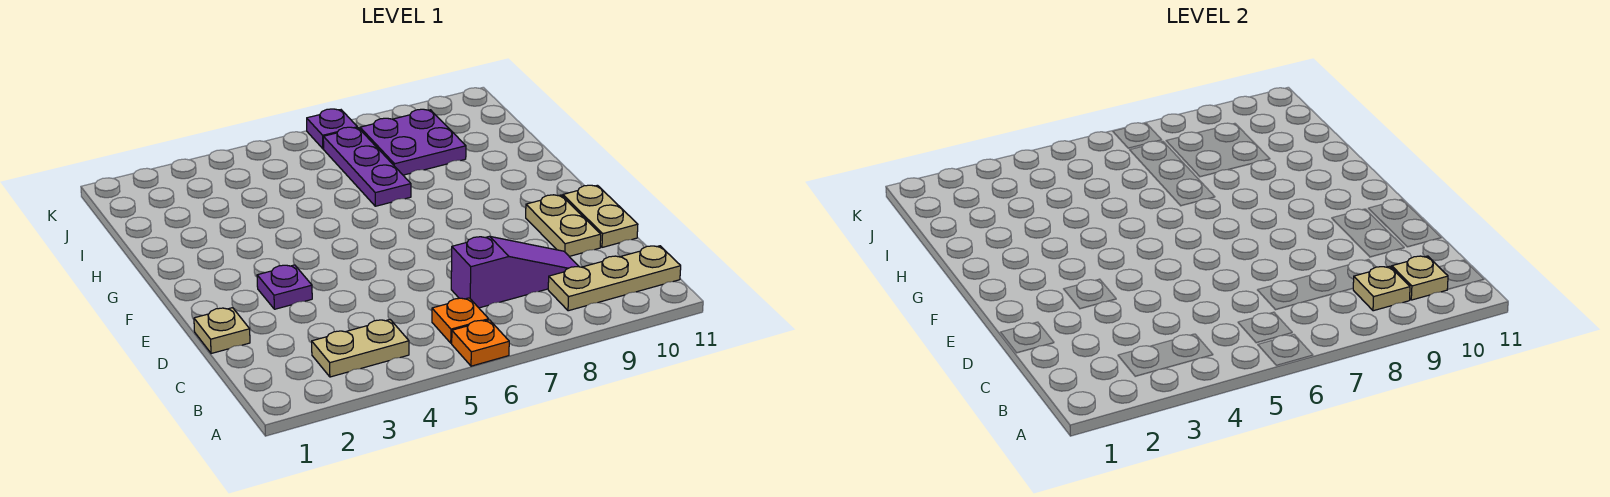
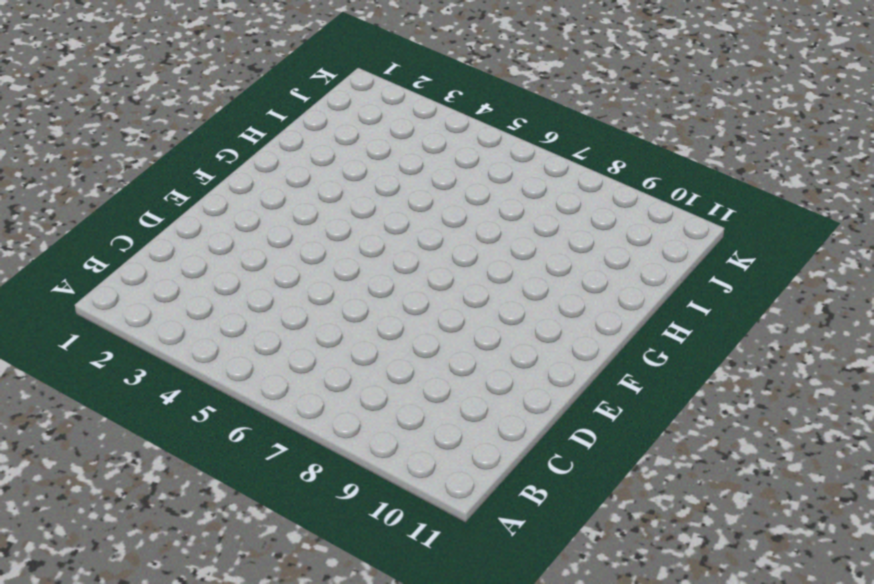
none -> orange plate A6 level 1
none -> tan plate B3:B4 level 1
none -> orange plate B6 level 1

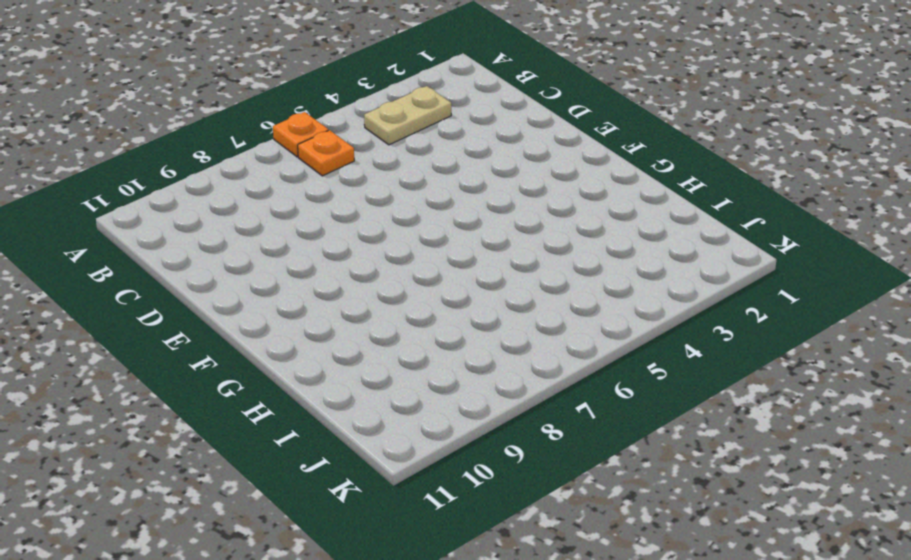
none -> tan plate B9:B11 level 1
none -> purple slope C7:C9 level 1 top 7
none -> tan plate D1 level 1

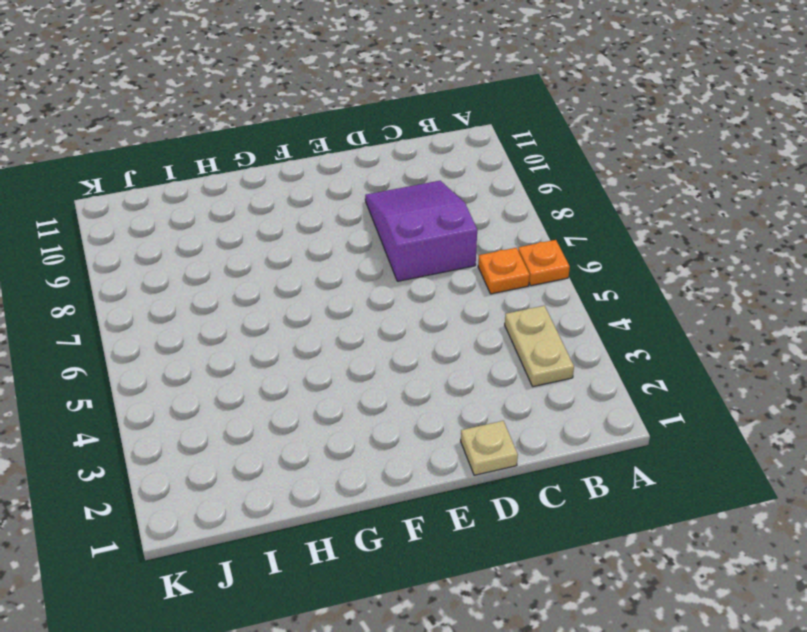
purple slope C7:D9 level 1 top 7 -> purple slope C7:C9 level 1 top 7
none -> tan plate B9:B11 level 1
none -> tan plate D10:E10 level 1
none -> tan plate D11:E11 level 1

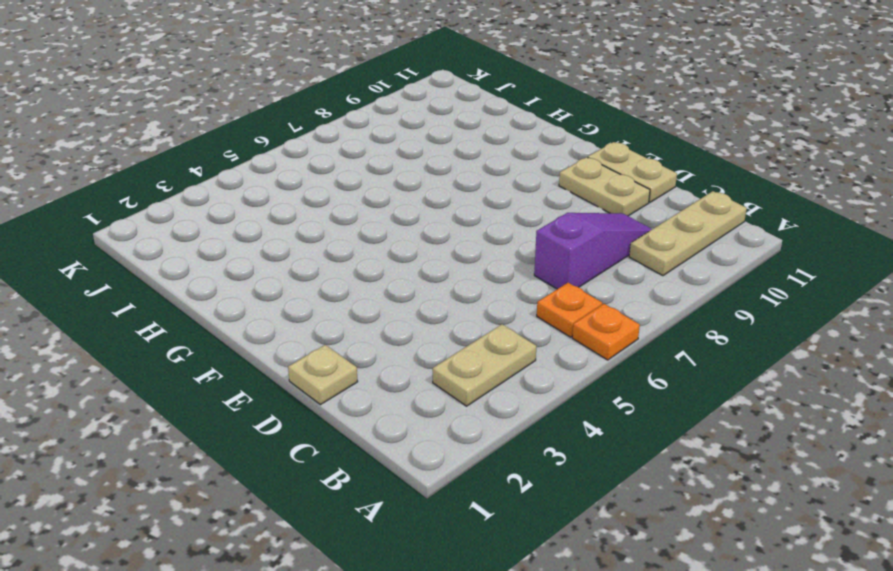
none -> purple plate E3 level 1
none -> purple plate H7:J7 level 1
none -> purple plate I8:J9 level 1

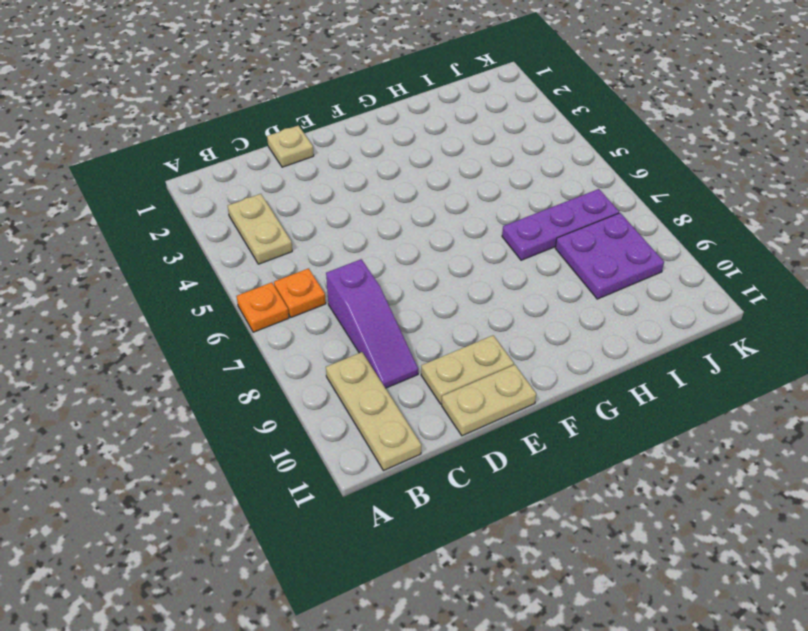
none -> purple plate E3 level 1
none -> purple plate K7 level 1
none -> tan plate B9 level 2

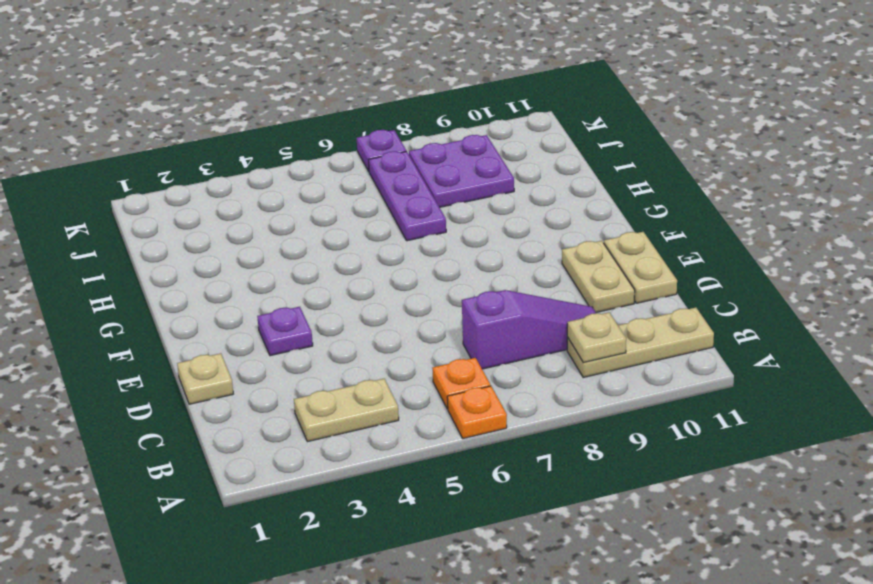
none -> tan plate B10 level 2

